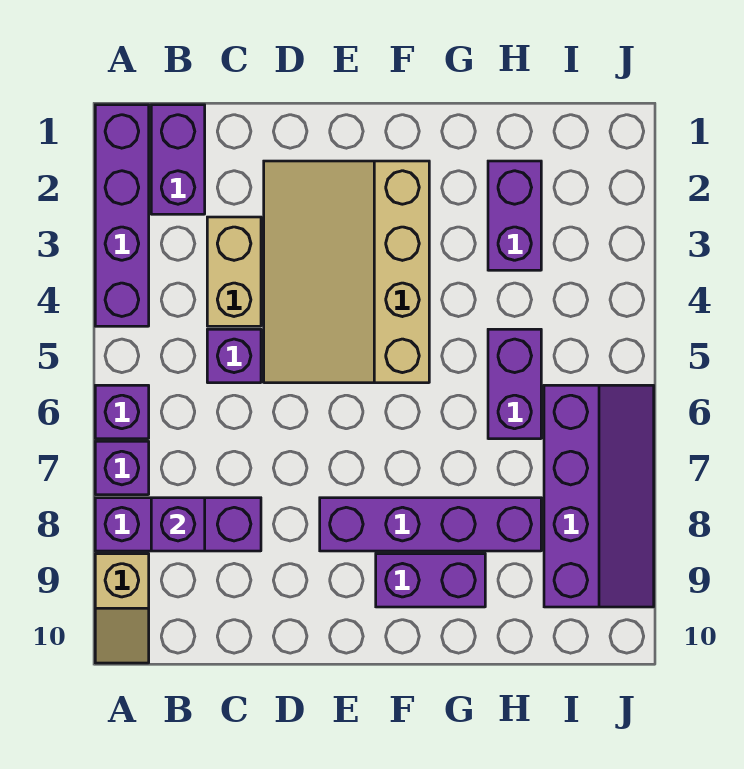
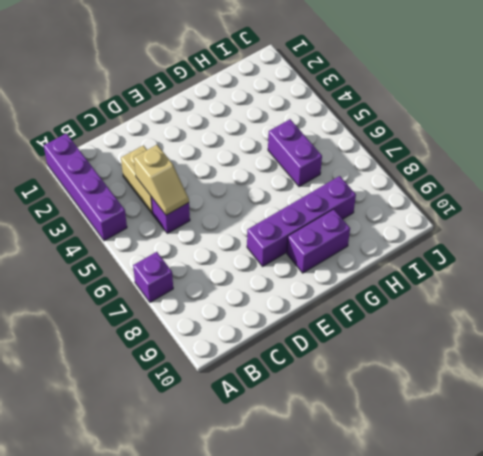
tan slope C4:C5 level 2 top 4 -> tan slope A9:A10 level 1 top 9
none -> purple brick A6 level 1
none -> purple brick A8:C8 level 1
none -> purple brick B1:B2 level 1

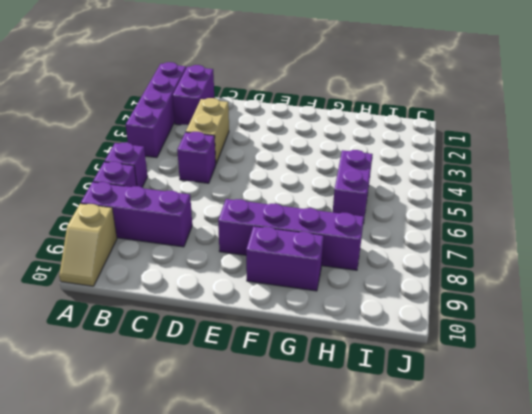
none -> tan slope D2:F5 level 1 top F
none -> purple brick H2:H3 level 1
none -> purple slope I6:J9 level 1 top I

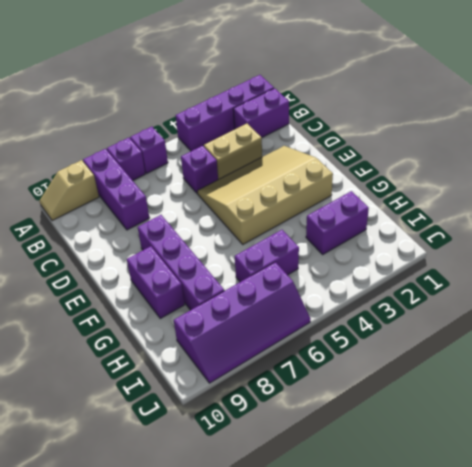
none -> purple brick B8 level 2

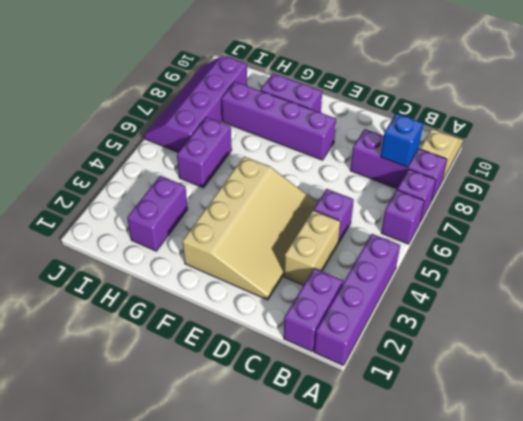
blue brick B8 level 2 -> purple brick B8 level 2

